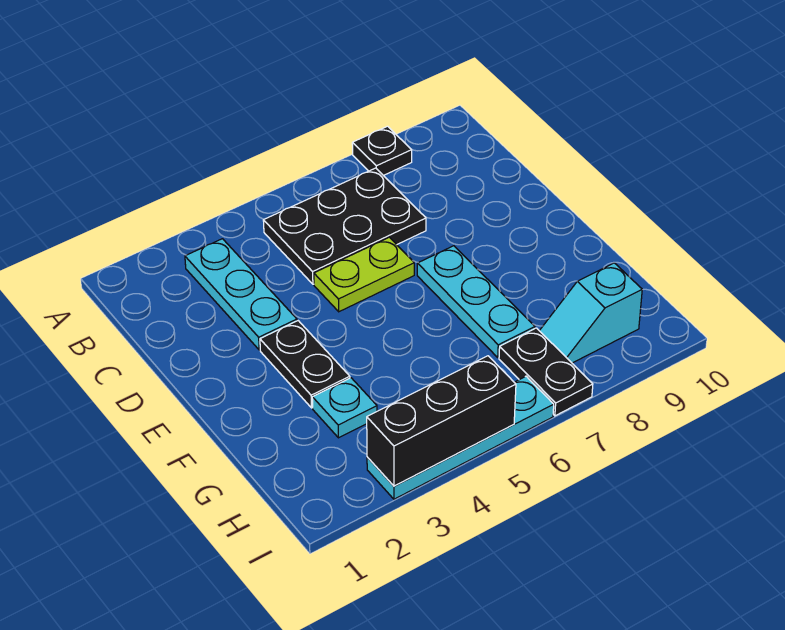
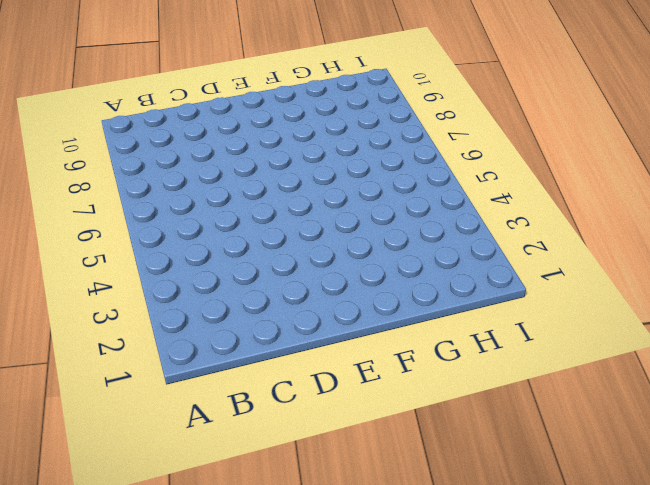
none -> black plate A8 level 1
none -> cyan plate B3:D3 level 1

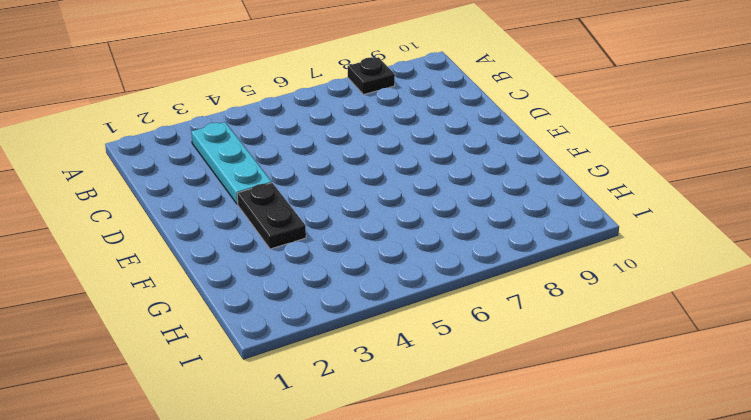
none -> black plate B5:C7 level 1
none -> lime plate D5:D6 level 1

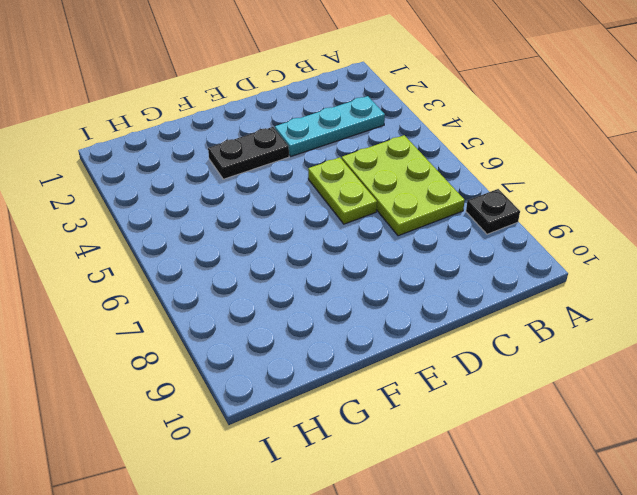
lime plate B5:C7 level 1 -> black plate B5:C7 level 1
none -> cyan plate E7:G7 level 1
none -> cyan plate G3 level 1

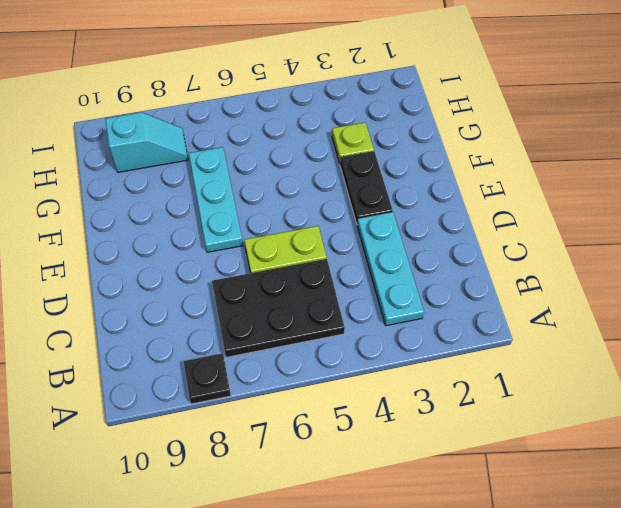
lime plate G3 level 1 -> cyan plate G3 level 1
none -> black plate H7:I7 level 1
none -> cyan plate I3:I6 level 1

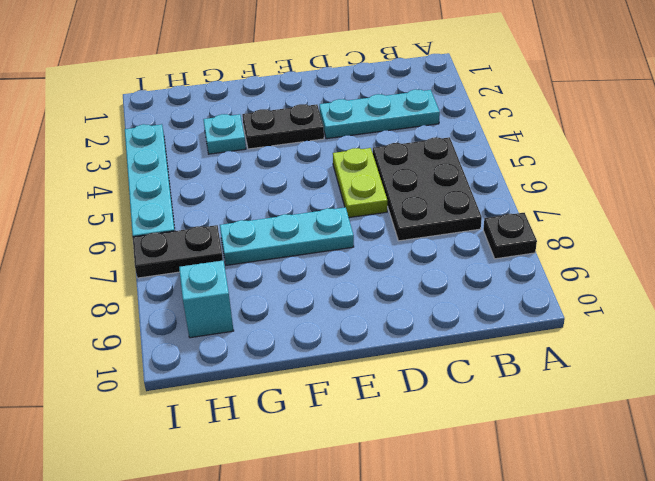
none -> black brick I3:I5 level 2

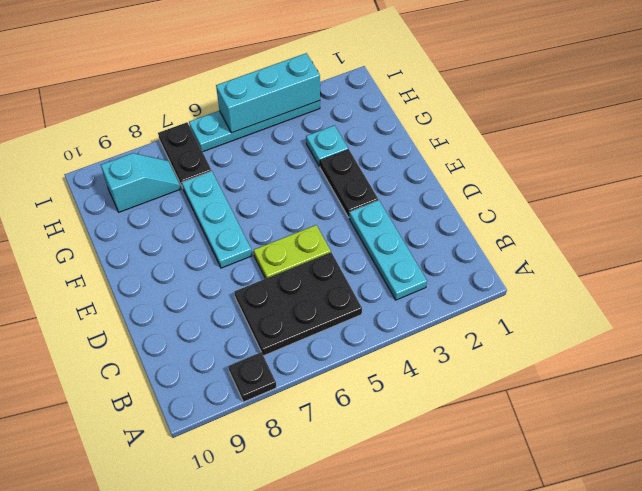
cyan brick I3:I5 level 2 -> black brick I3:I5 level 2

